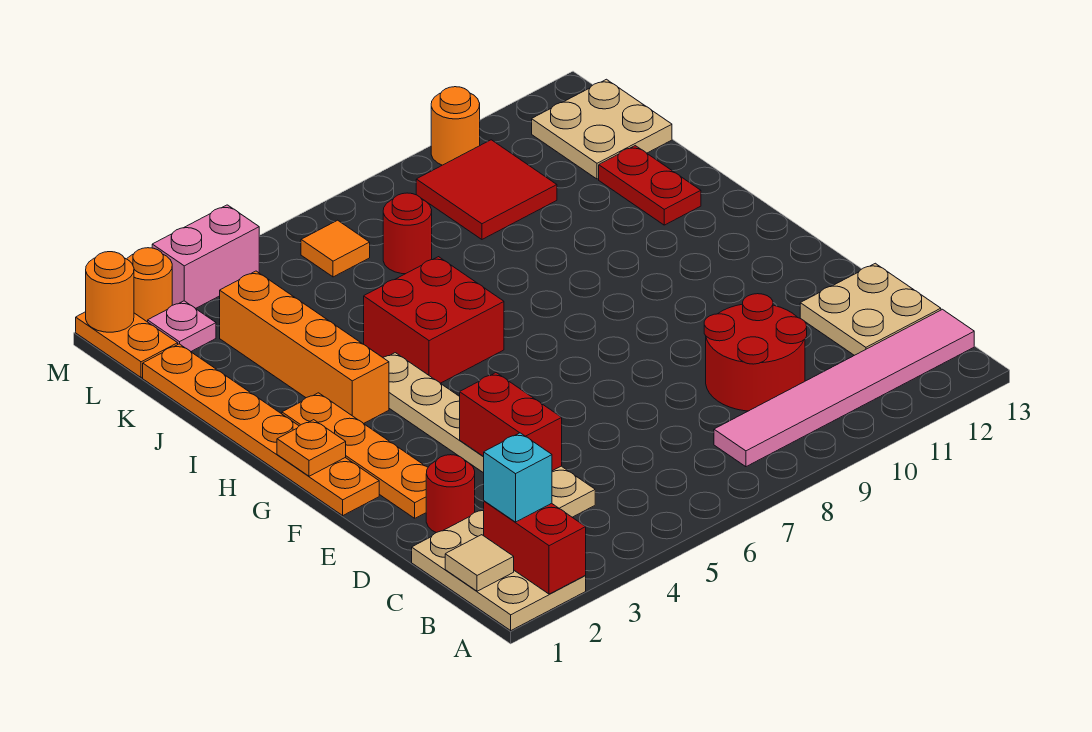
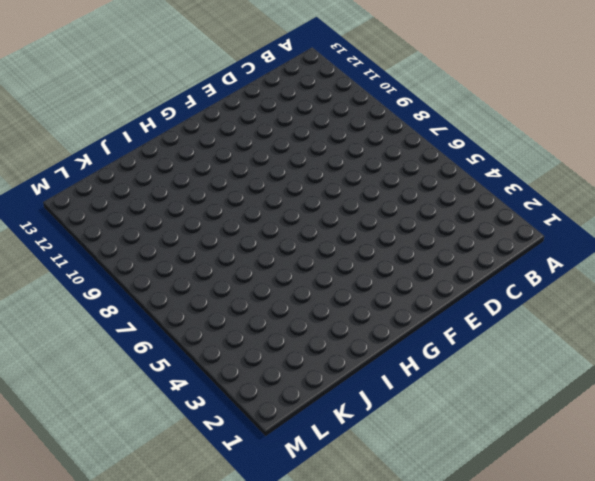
none -> tan plate A1:C2 level 1
none -> pink tile B8:B13 level 1
none -> tan plate C4:H4 level 1

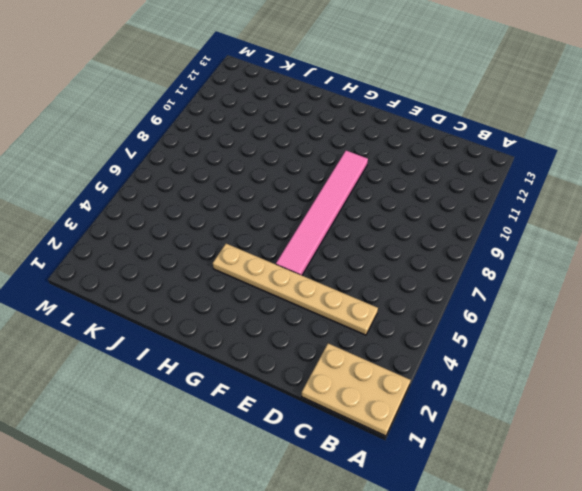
pink tile F5:F10 level 1 -> pink tile B8:B13 level 1
none -> red round brick C9:D10 level 1
none -> tan plate C12:D13 level 1
none -> red round brick D2 level 1

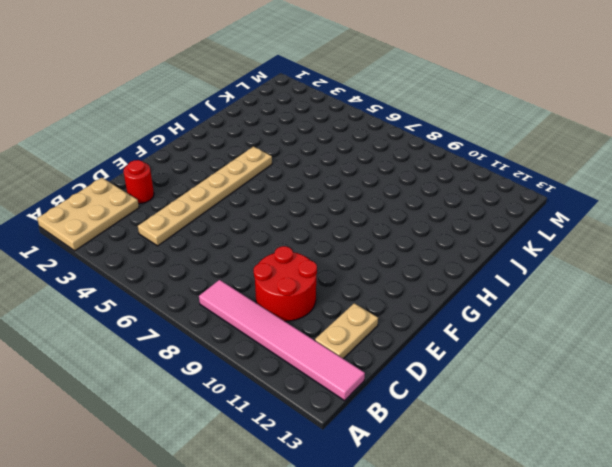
tan plate C12:D12 level 1 -> tan plate C12:D13 level 1
none -> orange plate E2:H2 level 1
none -> orange plate F1:K1 level 1
none -> orange brick H3:K3 level 1

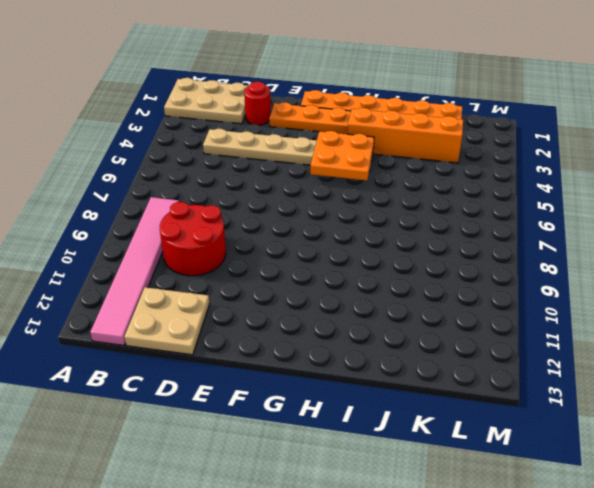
orange plate G4:H5 level 2 -> none
none -> red brick H5:I6 level 1
none -> red plate I12:J12 level 1
none -> red round brick K7 level 1

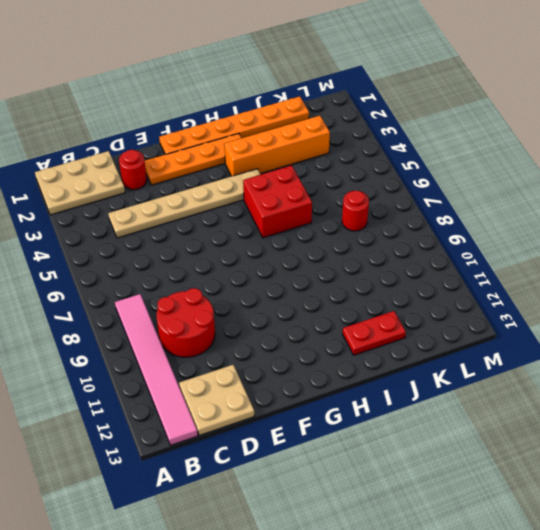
none -> red tile K9:L10 level 1
none -> tan plate K12:L13 level 1
none -> orange plate L1:M1 level 1

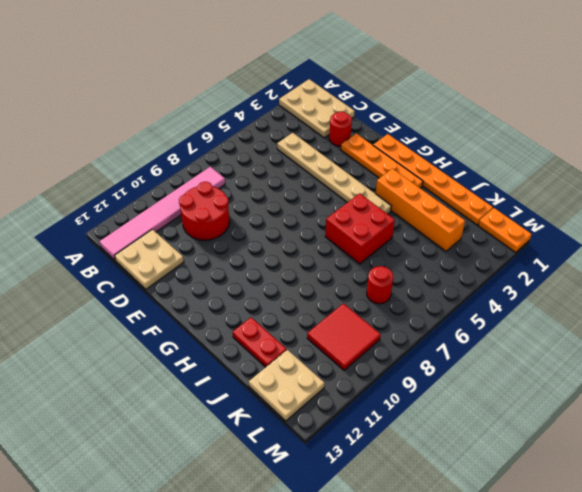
none -> pink plate L2 level 1
none -> orange tile L6 level 1
none -> orange round brick M2 level 1

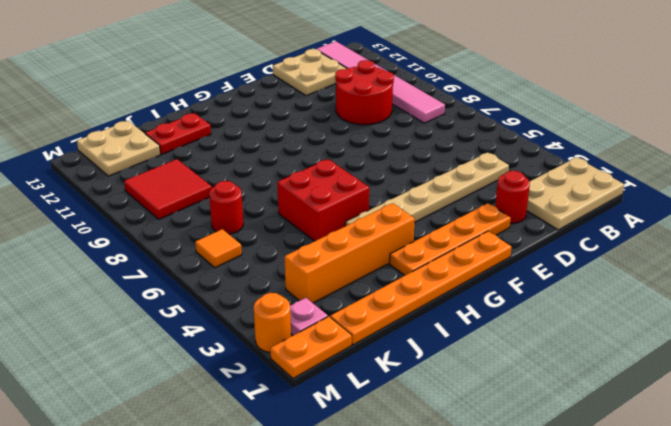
none -> pink brick M3:M4 level 1
none -> orange round brick M10 level 1
none -> red brick A2:B2 level 2

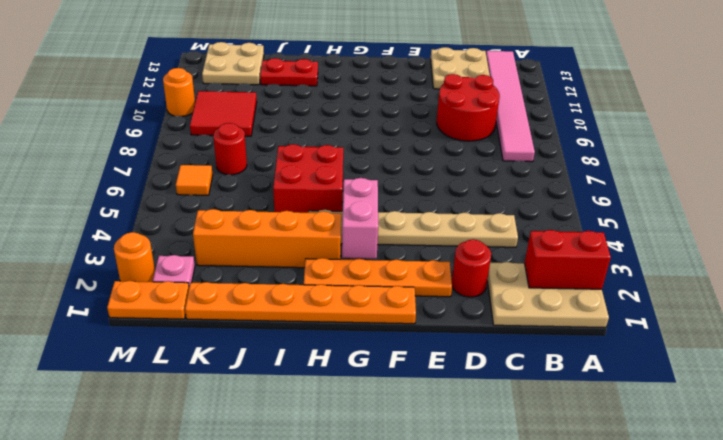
pink brick G3:G4 level 2 -> pink brick M3:M4 level 1
none -> tan tile B1 level 2
none -> red brick D4:E4 level 2
none -> orange plate G1 level 2

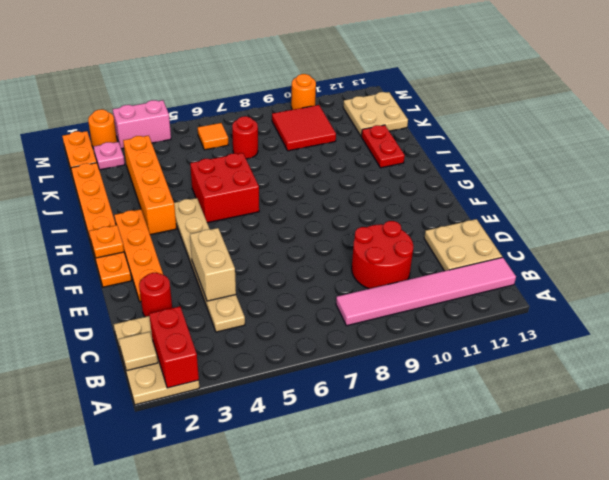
tan brick D4:E4 level 2 -> red brick D4:E4 level 2
none -> orange round brick M1 level 2
none -> cyan brick B2 level 3

